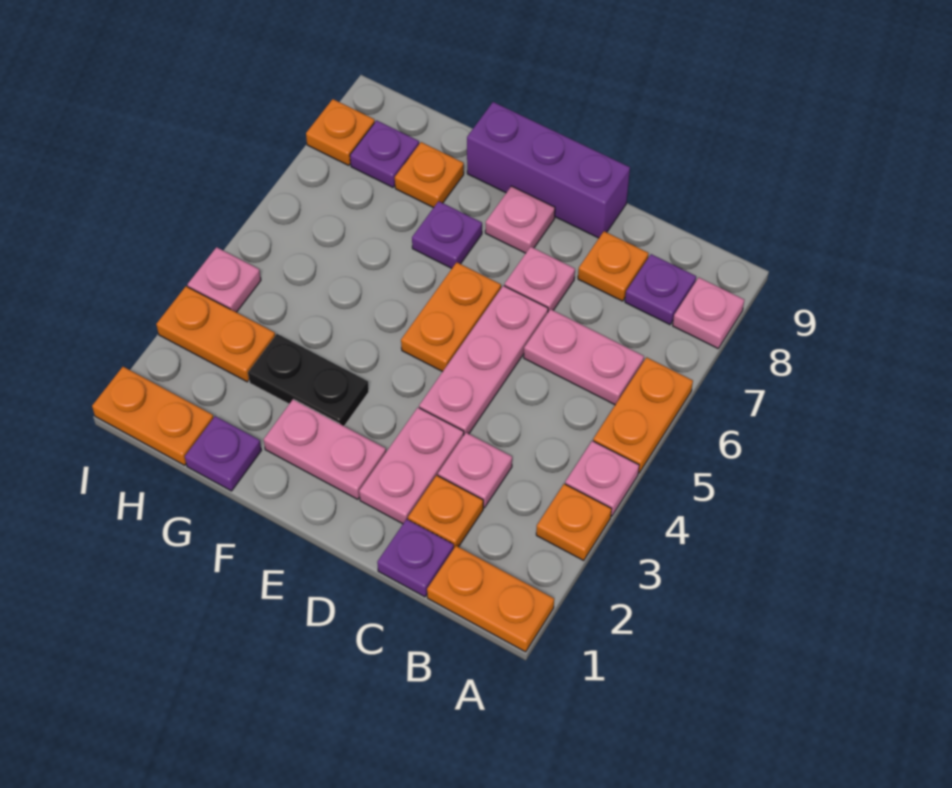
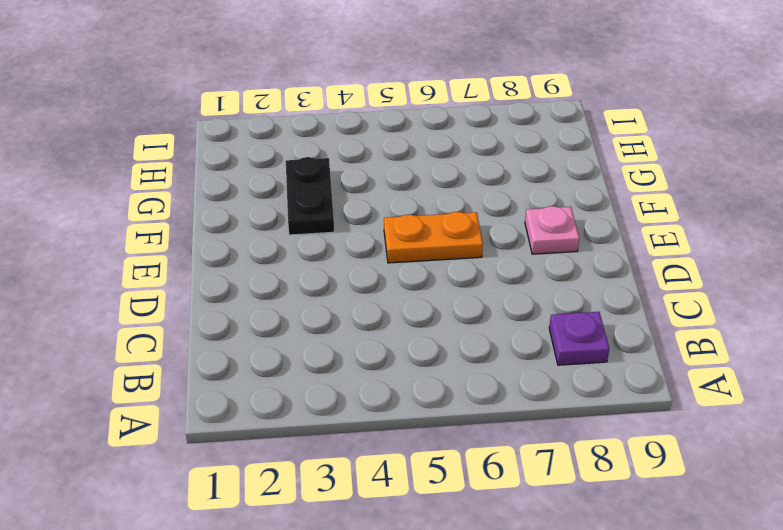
none -> orange plate A1:B1 level 1
none -> orange plate A3 level 1
none -> pink plate A4 level 1

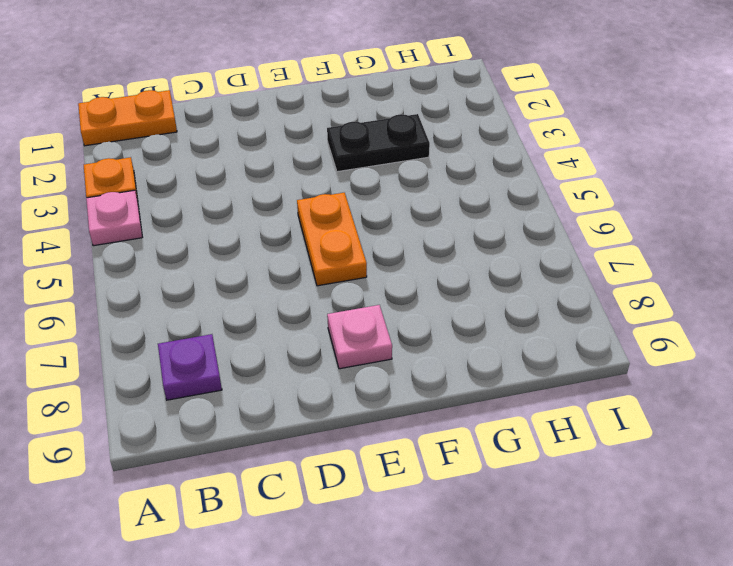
none -> orange plate A5:A6 level 1
none -> pink plate A8 level 1
none -> pink plate B6:C6 level 1

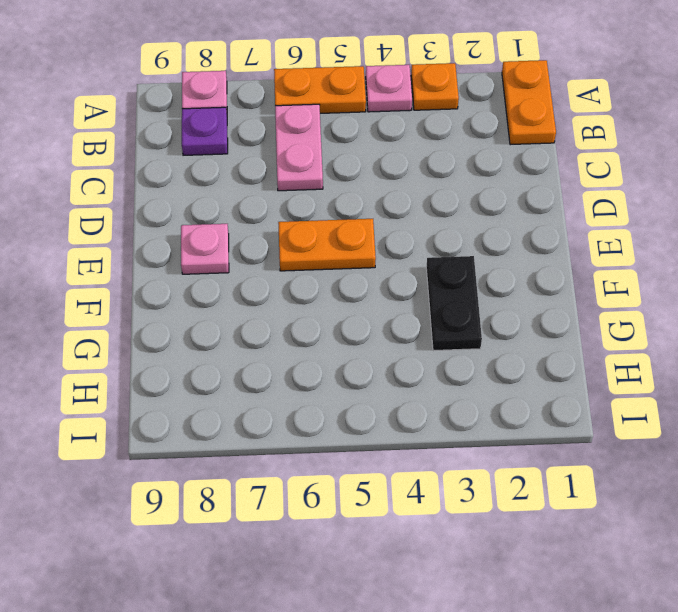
none -> purple plate C1 level 1
none -> orange plate C2 level 1
none -> pink plate C3 level 1

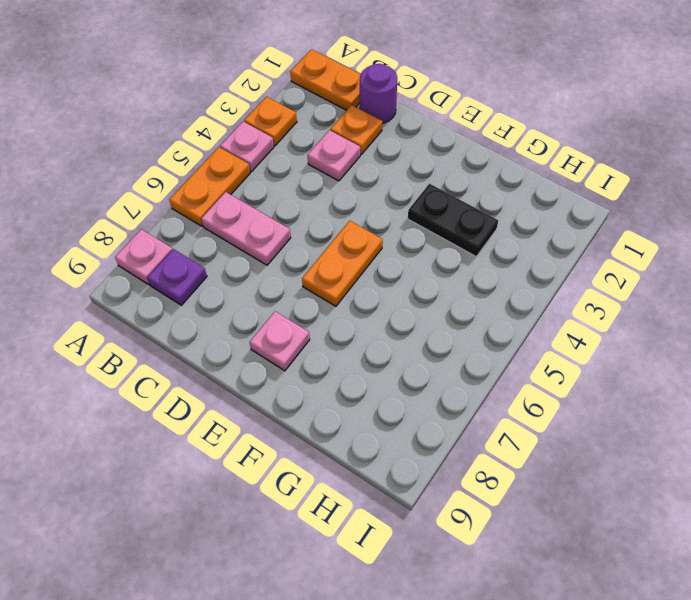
purple round brick C1 level 1 -> purple plate C1 level 1
none -> orange plate C8 level 1
none -> pink plate D2:D3 level 1
none -> pink plate D4:D6 level 1

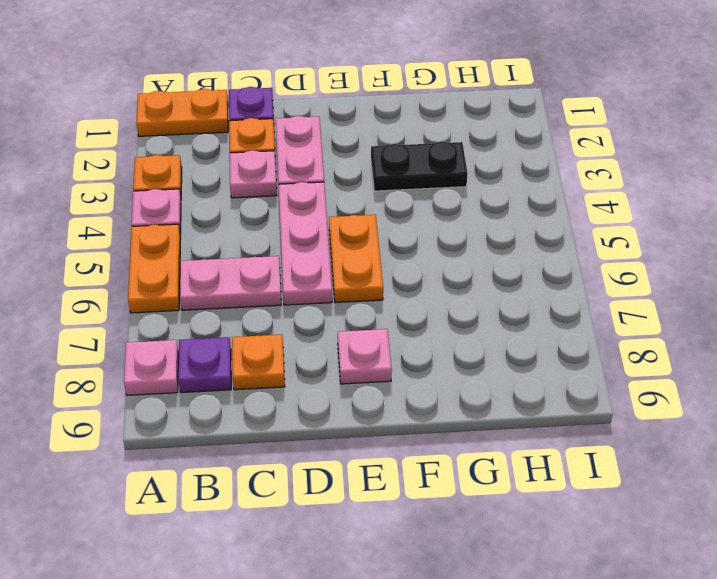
none -> pink plate D7 level 1
none -> purple brick D9:F9 level 1
none -> pink plate E2:F2 level 1

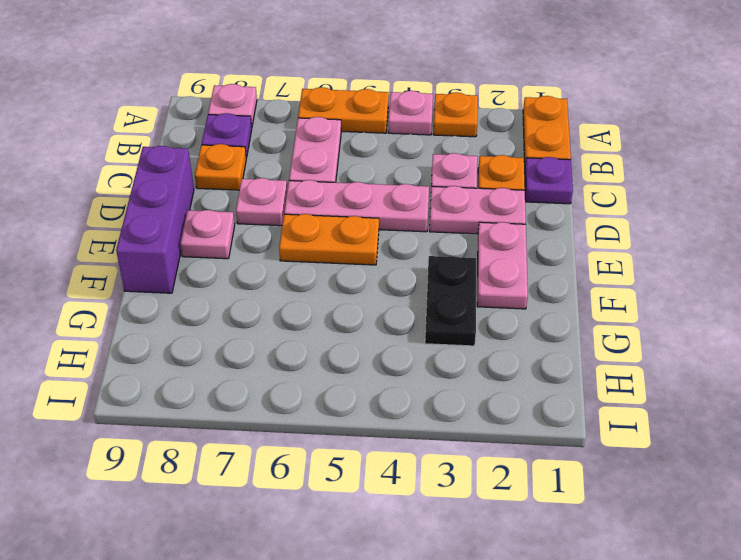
none -> purple plate F7 level 1
none -> purple plate G1 level 1
none -> orange plate G8 level 1

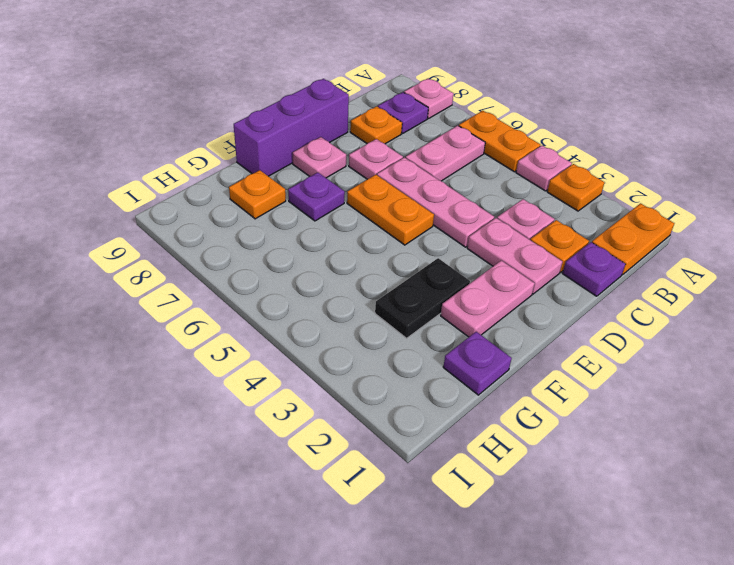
none -> orange plate H1:I1 level 1
none -> orange plate H3:I3 level 1
none -> purple plate H8 level 1

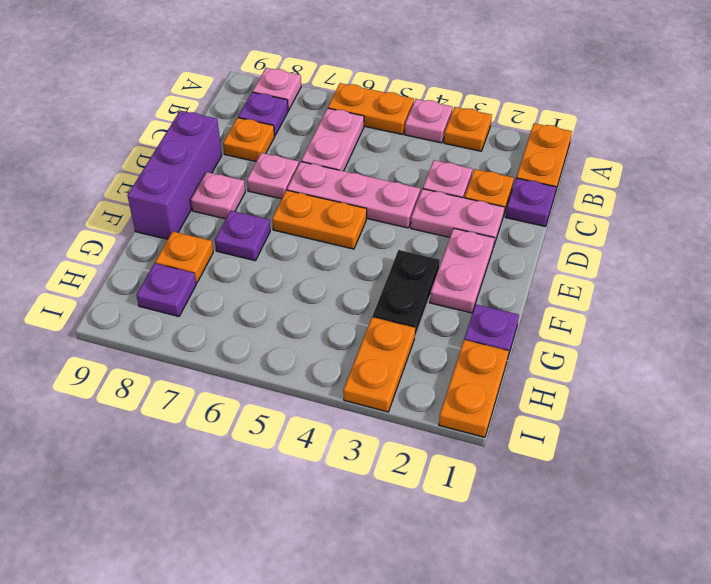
none -> pink plate I4 level 1
none -> orange plate I8 level 1

